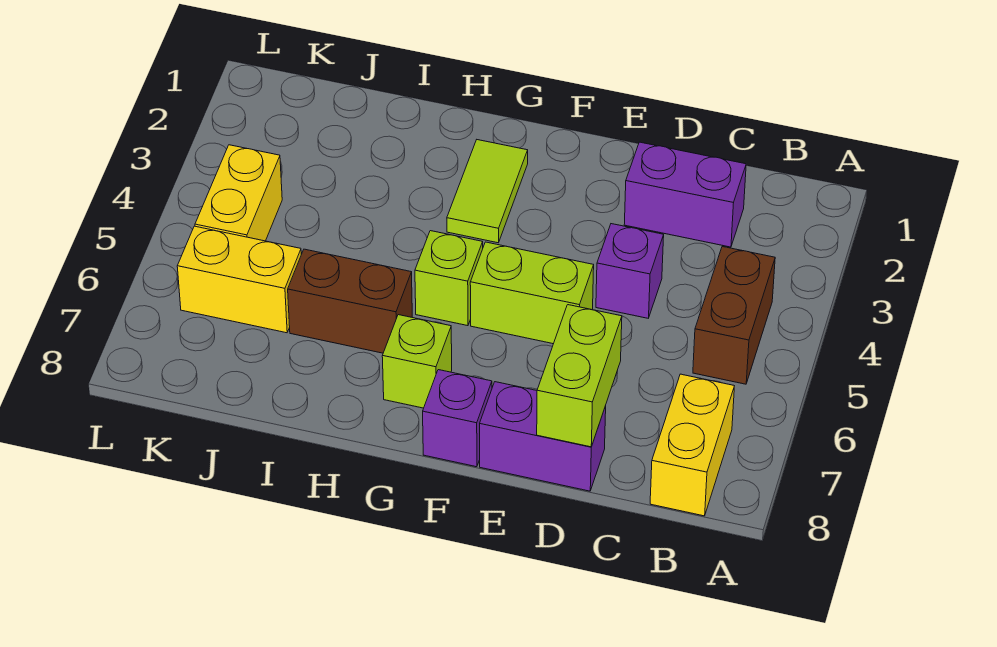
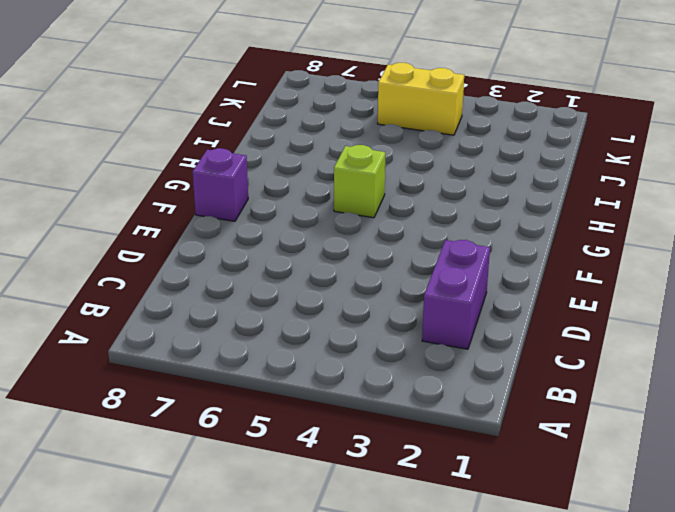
none -> brown brick B4:B5 level 1
none -> yellow brick B7:B8 level 1
none -> purple brick D4 level 1

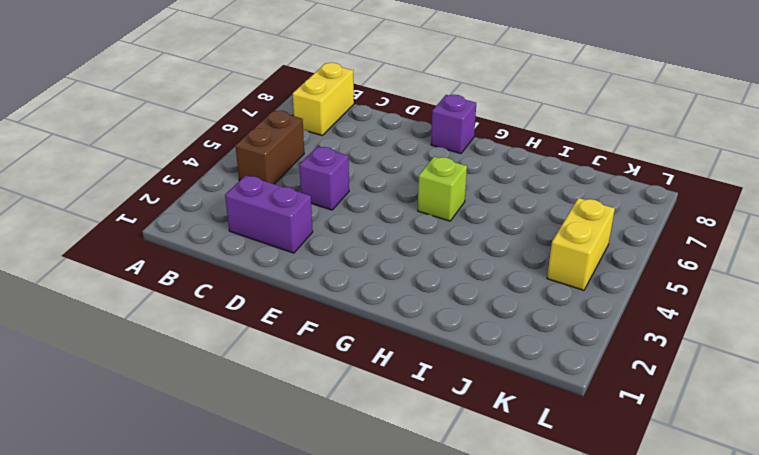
none -> purple brick D8:E8 level 1
none -> lime brick E5:F5 level 1
none -> lime tile G2:G3 level 1

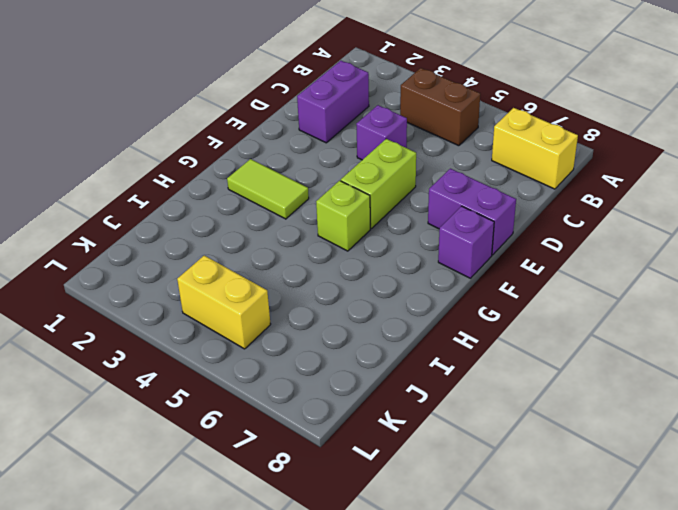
purple brick E7:E8 level 1 -> purple brick D8:E8 level 1
none -> lime brick G7 level 1
none -> brown brick H6:I6 level 1
none -> yellow brick J6:K6 level 1

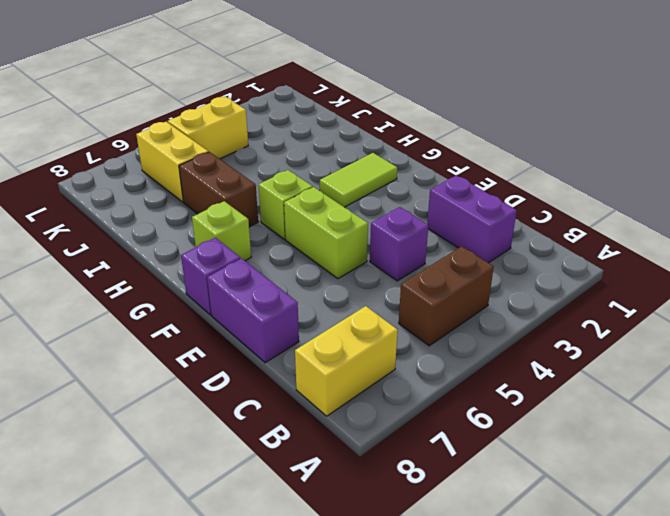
none -> lime brick D7:D8 level 2

